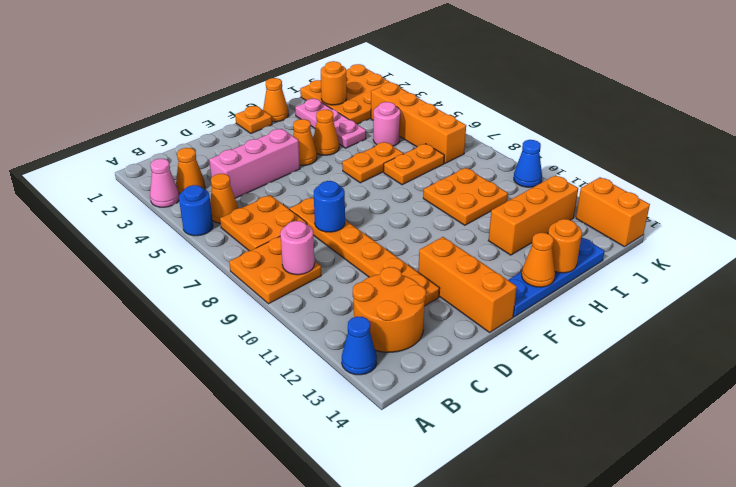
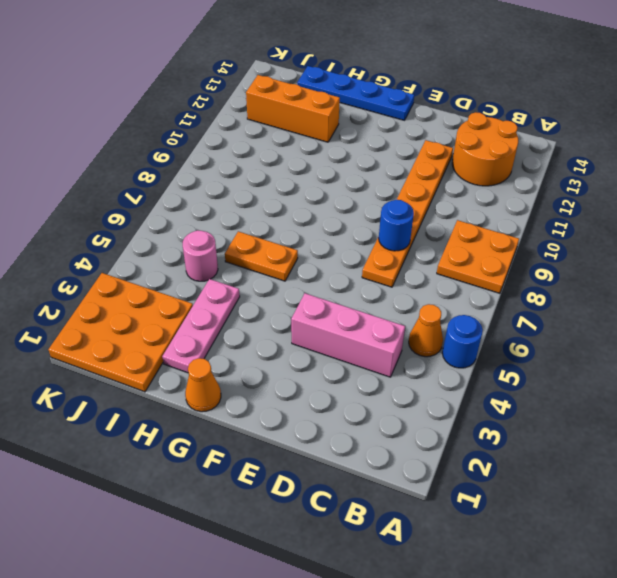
none -> pink cone A3 level 1
none -> blue cone A13 level 1
none -> orange cone B3 level 1
none -> orange plate B6:C7 level 1

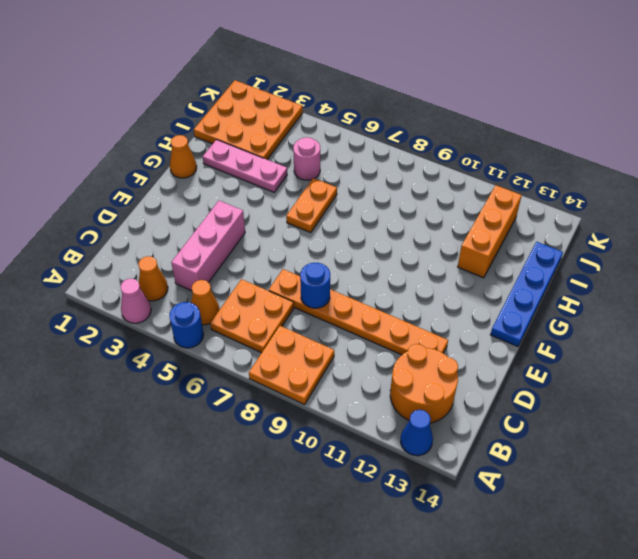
none -> orange brick E12:E14 level 1
none -> orange plate F1 level 1
none -> orange cone F4 level 1
none -> orange cone G4 level 1

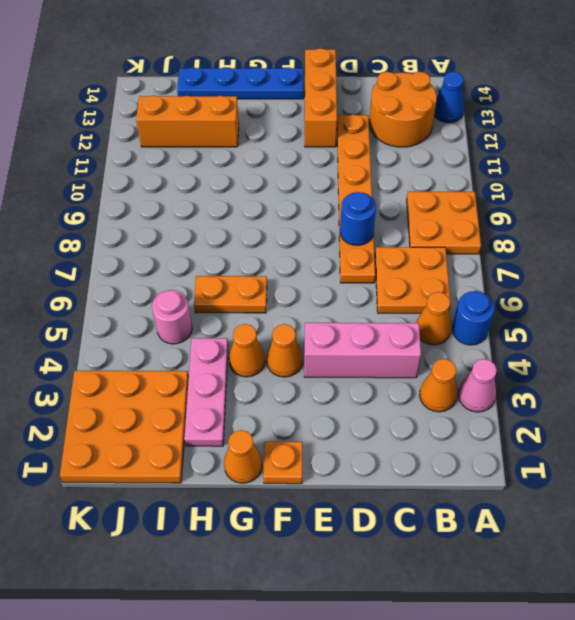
none -> orange plate H7:I7 level 1
none -> orange plate H9:I10 level 1
none -> orange brick J4:J7 level 1
none -> blue cone K10 level 1

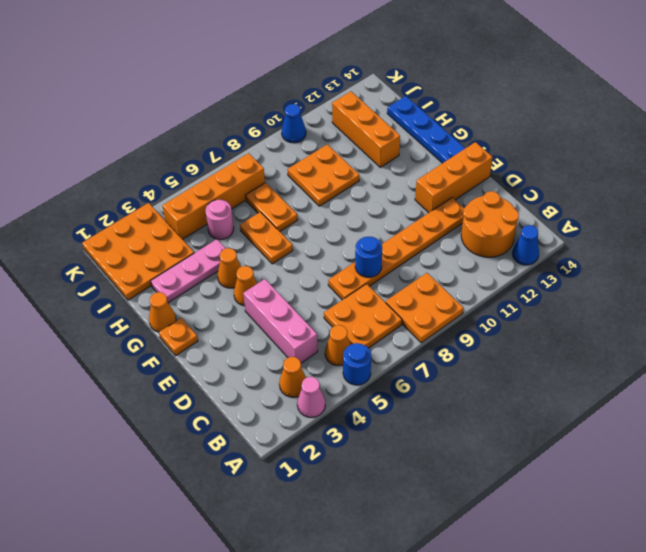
none -> orange brick K13:K14 level 1
none -> pink round brick B9 level 2
none -> orange cone G14 level 2
none -> orange round brick H14 level 2

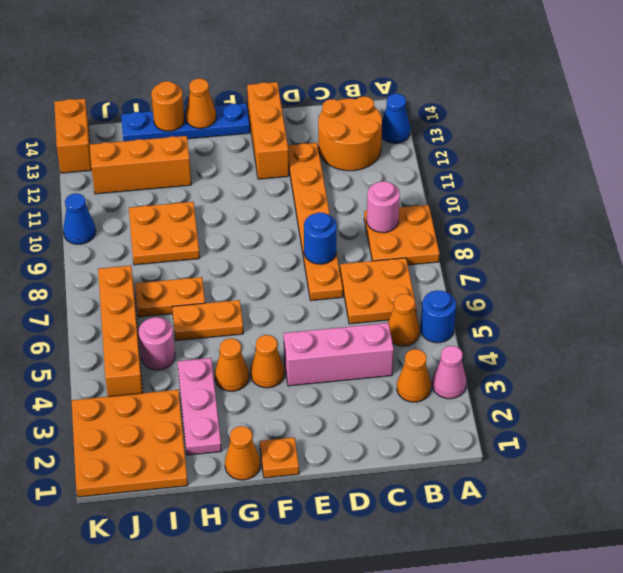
none -> orange round brick I2 level 2

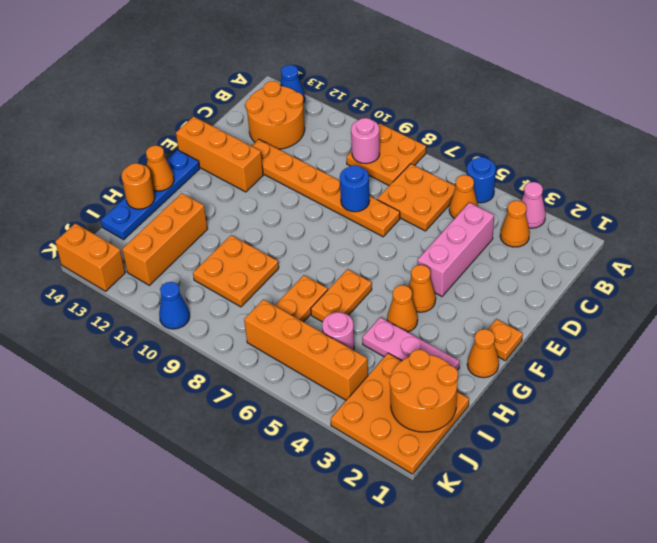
orange round brick I1:J2 level 2 -> orange round brick I2 level 2

